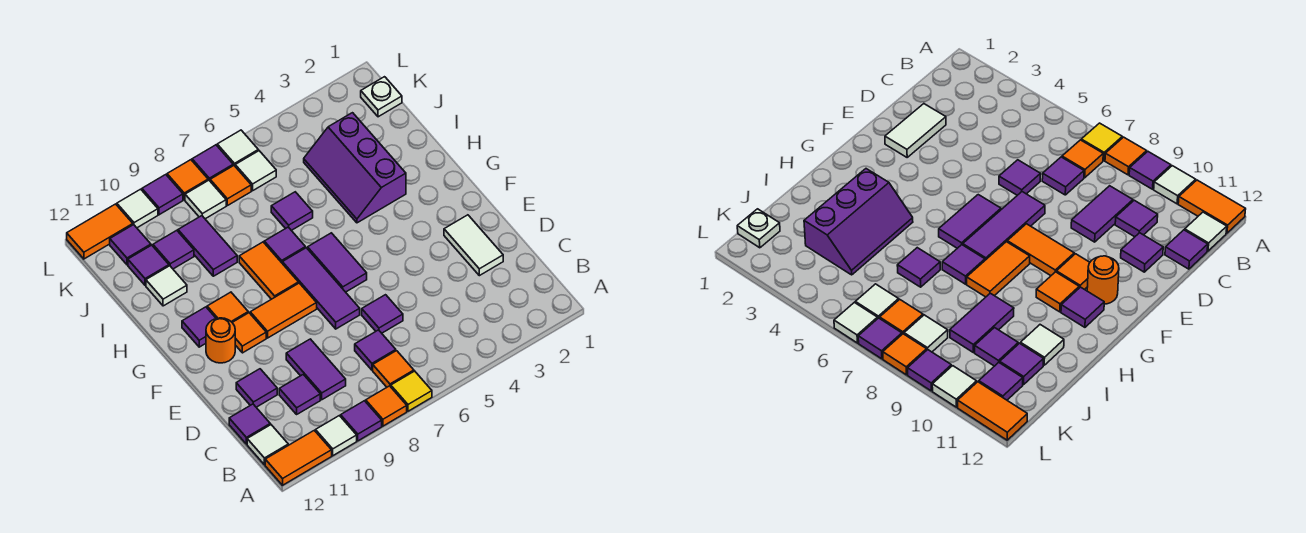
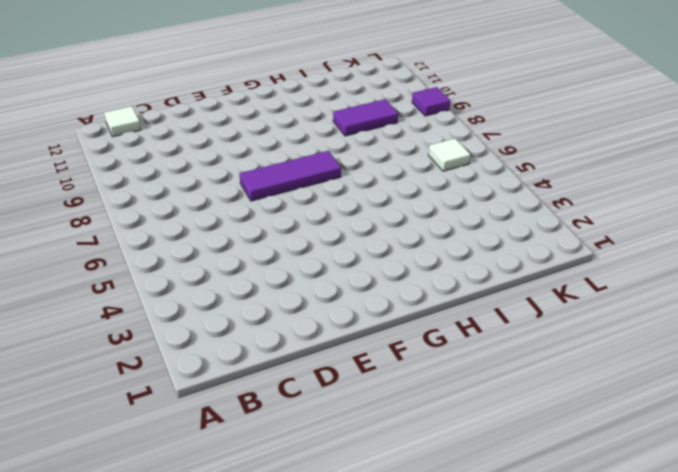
none -> yellow tile A7 level 1
none -> orange tile A8 level 1
none -> purple tile A9 level 1
none -> white tile A10 level 1

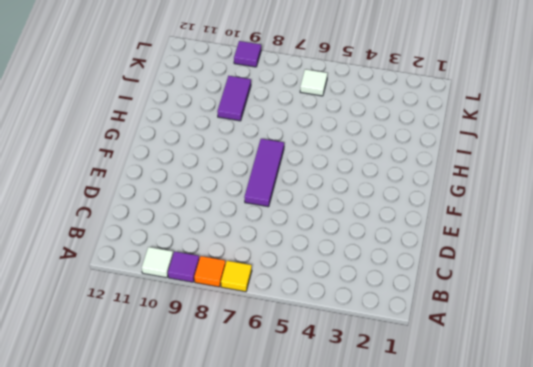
none -> orange tile A11:A12 level 1
none -> orange tile B7 level 1
none -> white tile B12 level 1
none -> purple tile C7 level 1

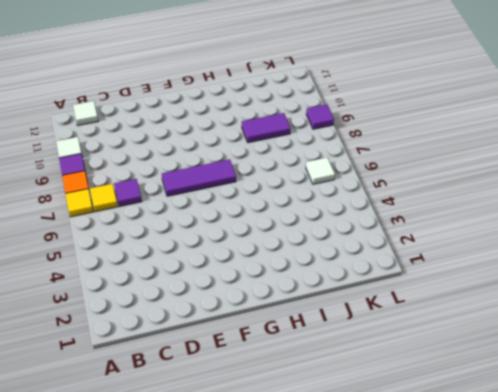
yellow tile B7 level 1 -> orange tile B7 level 1
none -> orange tile A11:A12 level 1
none -> purple tile C9:D9 level 1
none -> purple tile C10 level 1
none -> purple tile C12 level 1

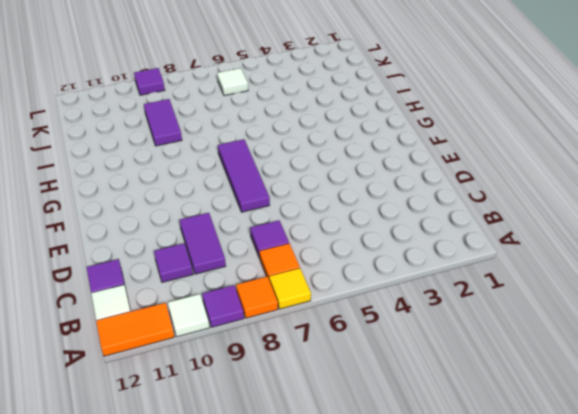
none -> white tile D2:E2 level 1
none -> purple tile D6 level 1
none -> purple tile D11 level 1
none -> purple tile F6:G6 level 1

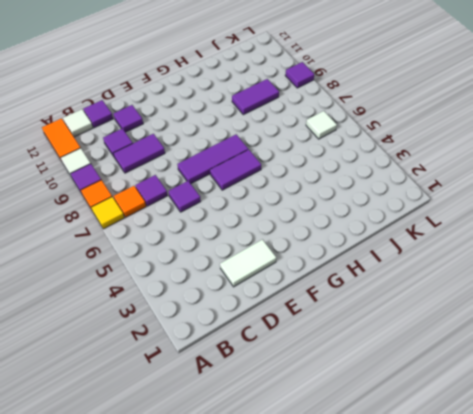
none -> orange tile F8:F9 level 1
none -> orange tile F10 level 1
none -> orange round brick F11 level 1
none -> orange tile G8:H8 level 1

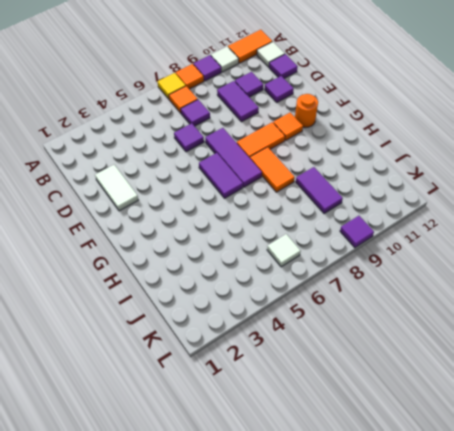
none -> orange tile G10 level 1
none -> purple tile G11 level 1
none -> purple slope H3:J4 level 1 top 3
none -> purple tile H7 level 1

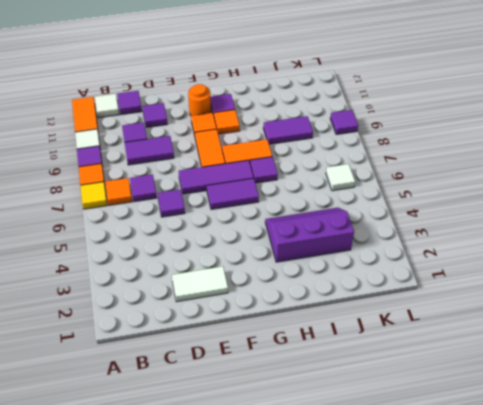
none -> purple tile I6 level 1
none -> white tile I11 level 1
none -> purple tile J10 level 1
none -> purple tile J11 level 1

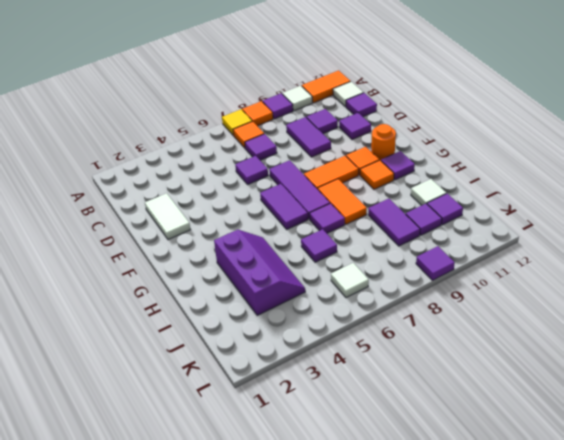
none -> white plate K1 level 1
none -> orange tile K7 level 1
none -> white tile K8 level 1
none -> purple tile K11 level 1

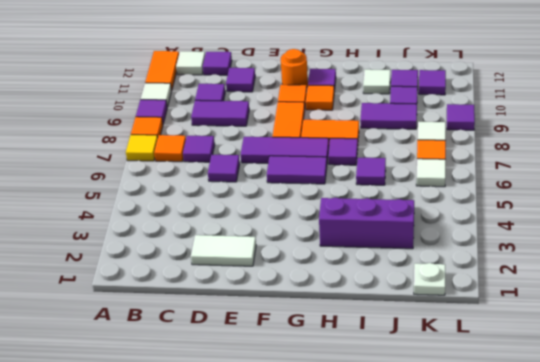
none -> white tile L6 level 1
none -> purple tile L7 level 1
none -> orange tile L8 level 1
none -> white tile L10 level 1

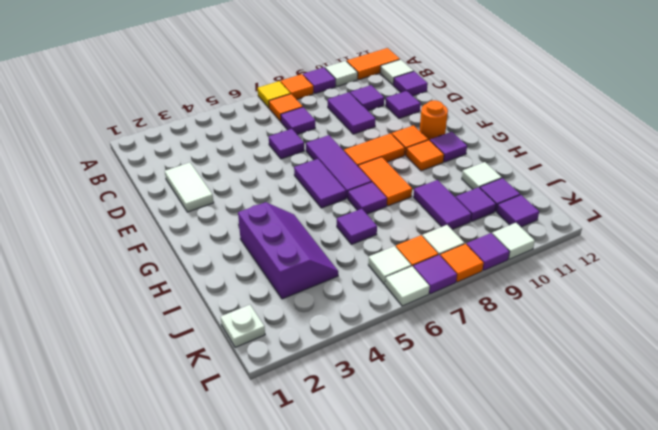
none -> orange tile L11:L12 level 1

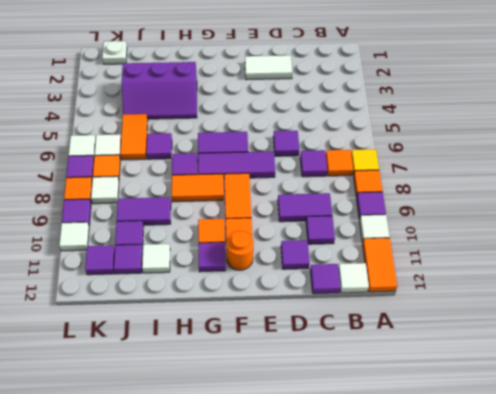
orange tile J5:J6 level 1 -> orange tile L11:L12 level 1

